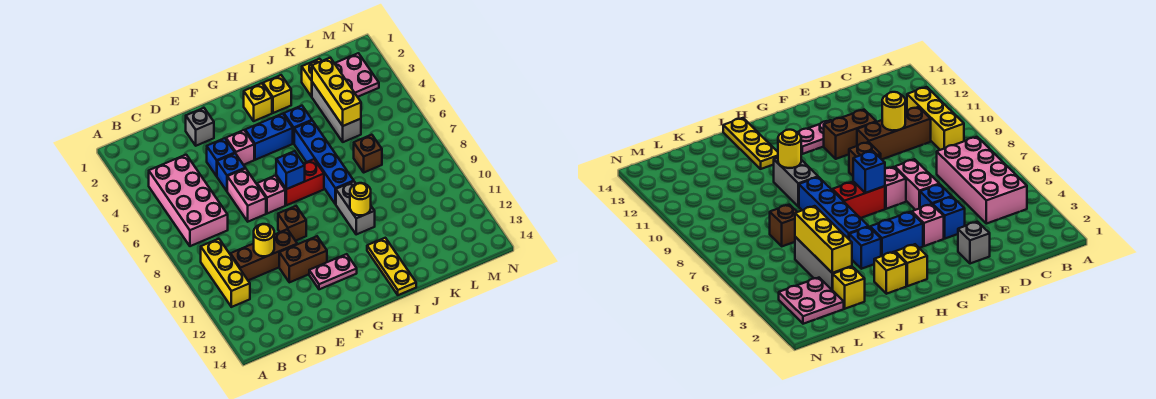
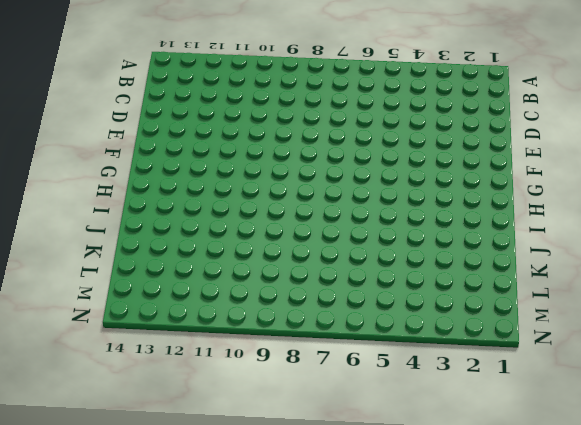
none -> pink brick B4:C7 level 1
none -> yellow brick B9:B11 level 1
none -> brown brick C10:E10 level 1

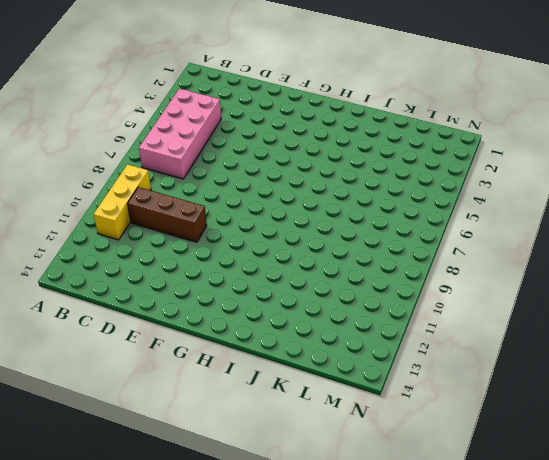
none -> grey brick E2 level 1
none -> blue brick E4 level 1
none -> blue brick E5 level 1

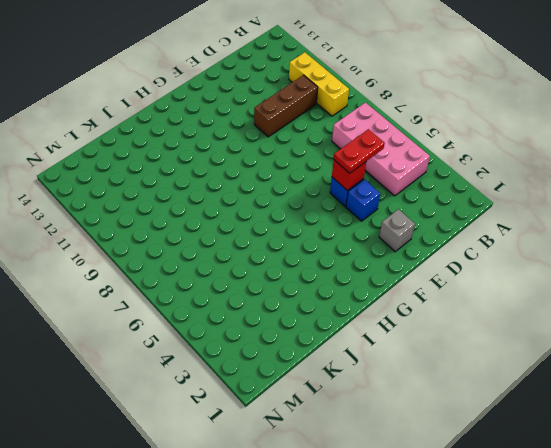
red plate D5:E5 level 3 -> none
red brick E5 level 2 -> none
none -> pink brick E6:E7 level 1
none -> brown brick E11:F11 level 1
none -> pink brick F4 level 1

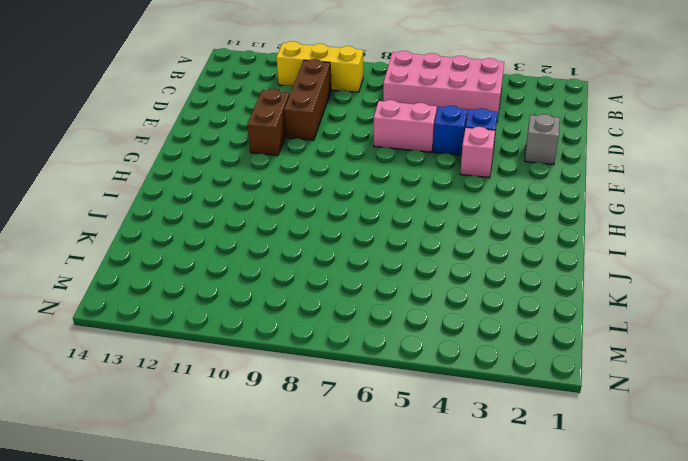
none -> pink brick F7 level 1
none -> brown brick F9 level 1
none -> pink plate F12:G12 level 1

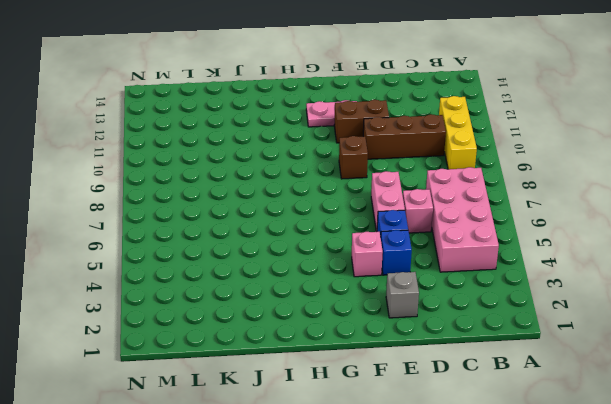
pink brick D6 level 1 -> pink brick F7 level 1
none -> blue brick G4:H4 level 1
none -> red brick G7:H7 level 1
none -> yellow brick H2 level 1

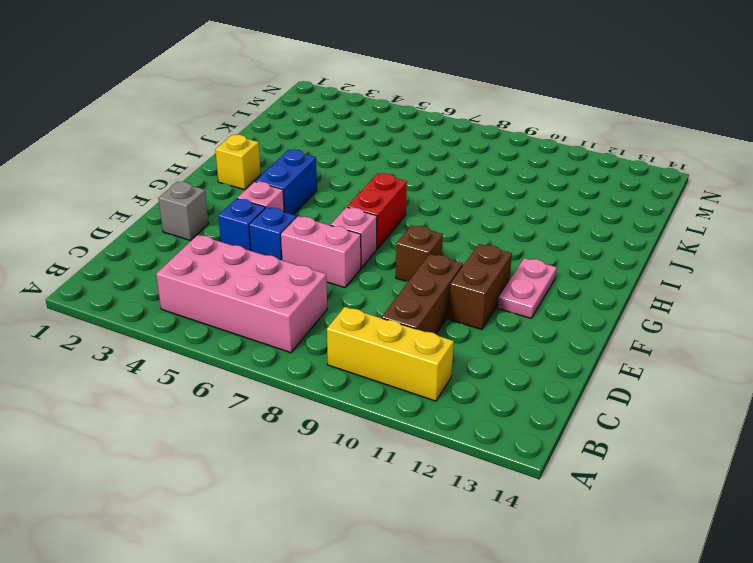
none -> yellow brick I2 level 1
none -> blue brick I4 level 1
none -> blue brick I5:I8 level 1

